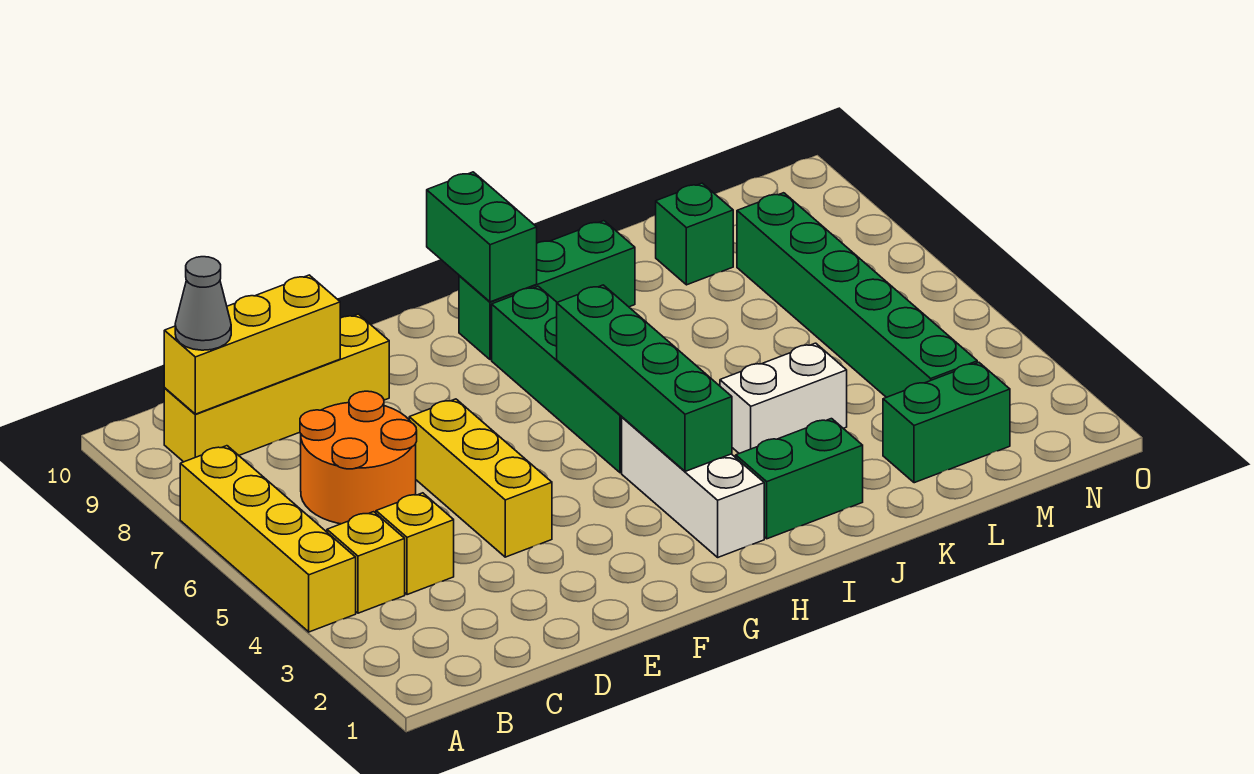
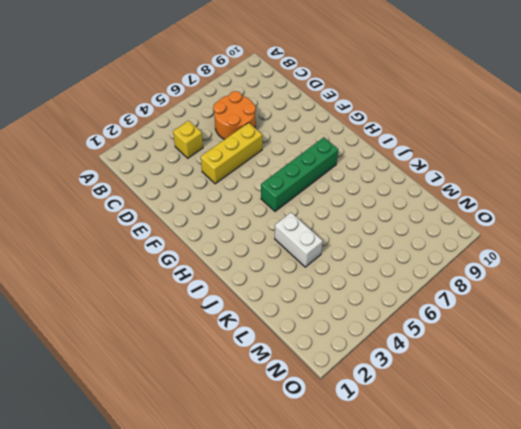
none -> yellow brick A4:A7 level 1
none -> yellow brick B4 level 1
none -> yellow brick B9:E9 level 1

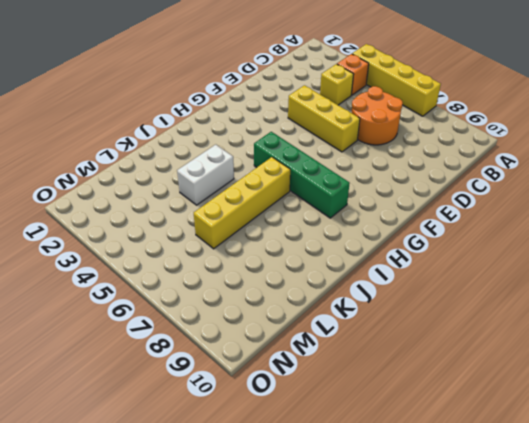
orange brick B4 level 1 -> yellow brick B4 level 1
yellow brick I6:L6 level 1 -> yellow brick B9:E9 level 1
none -> white brick H2:H4 level 1
none -> green brick H9:J9 level 1
none -> green brick I2:J2 level 1

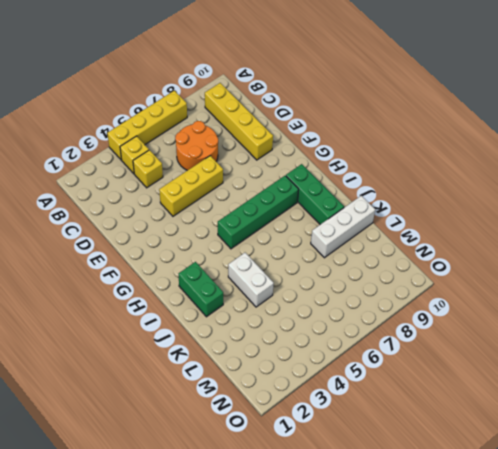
white brick K8:K10 level 1 -> white brick H2:H4 level 1
none -> green brick L2:M2 level 1
none -> green brick L9 level 1
none -> green brick M3:M8 level 1

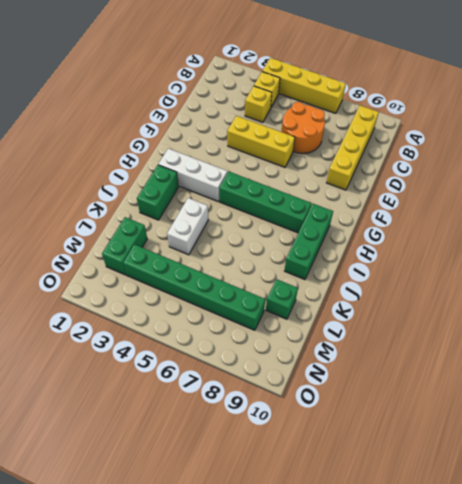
none -> yellow brick B9:D9 level 2
none -> green brick H3:H6 level 2
none -> green brick H9:H10 level 2

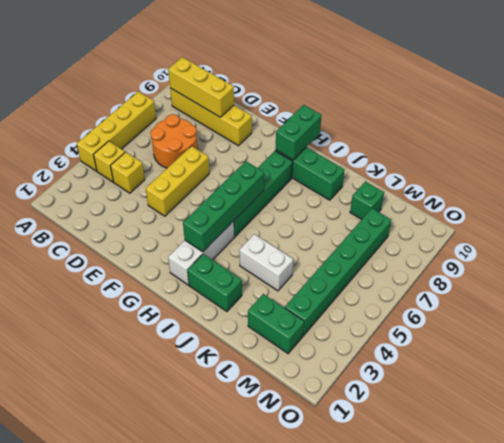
none -> grey cone B9 level 3

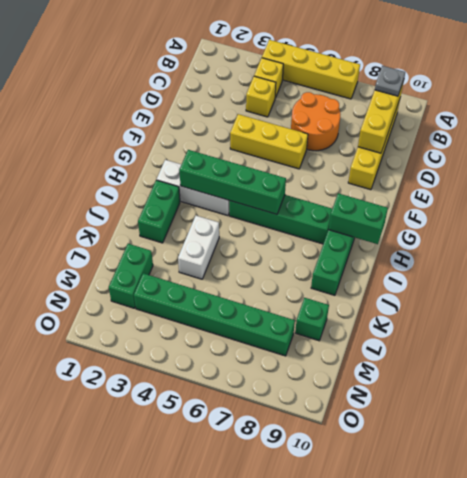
grey plate B9 level 3 -> grey cone B9 level 3

